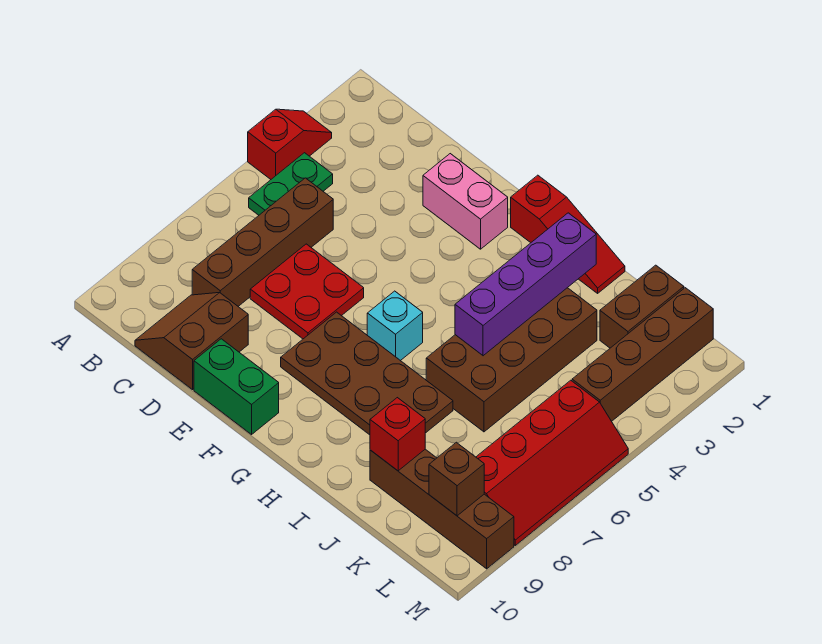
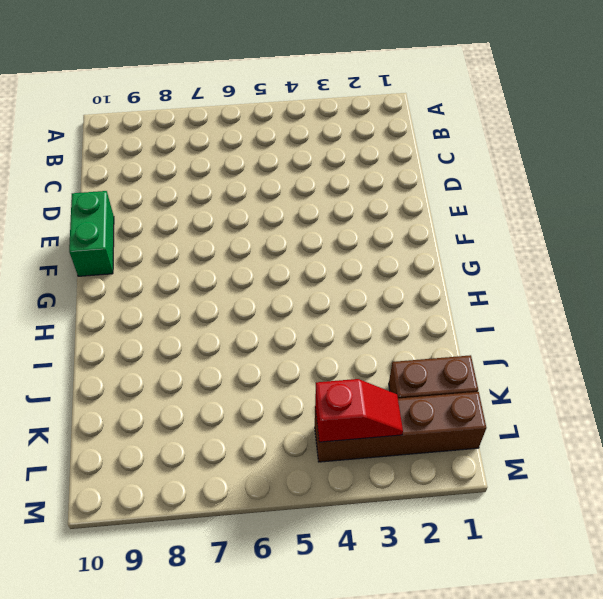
red slope L3:L4 level 2 top 4 -> red slope A3:A4 level 1 top 4
none -> green plate B4:B5 level 1
none -> brown brick C5:C8 level 1
none -> brown slope C9:D10 level 1 top D

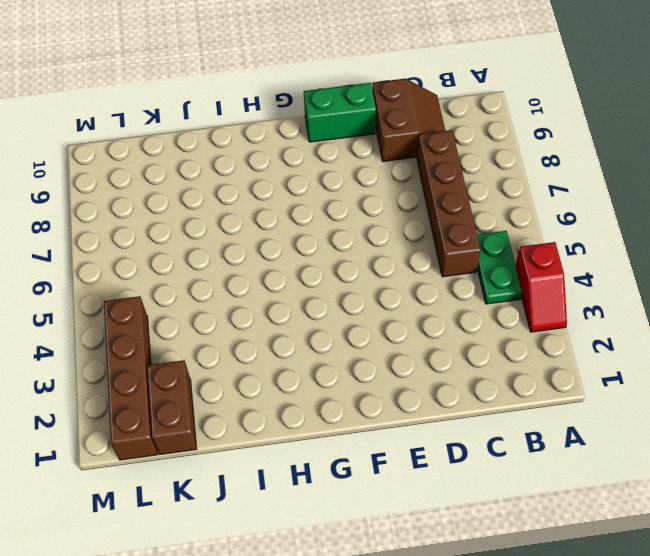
none -> red plate D6:E7 level 1
none -> pink brick E2:F2 level 1
none -> brown plate F7:I8 level 1

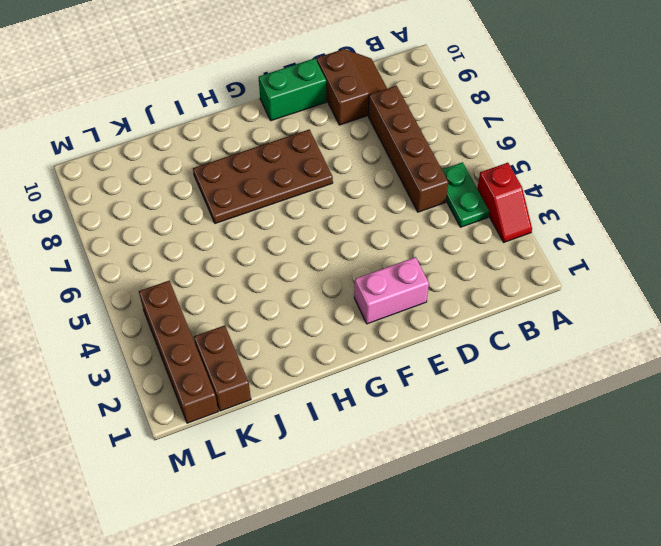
none -> red plate D6:E7 level 1
none -> red slope G1:I1 level 1 top G
none -> cyan brick G6 level 1

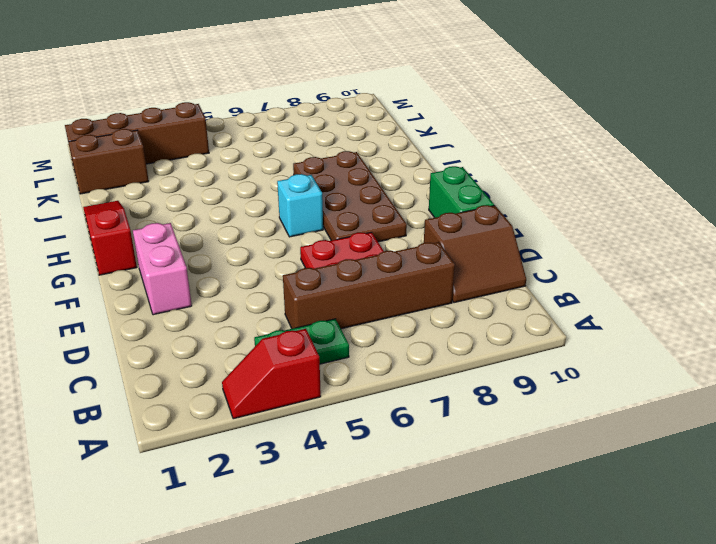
none -> brown brick I3:J6 level 1
none -> brown brick J9:M9 level 1
none -> red slope L5:M8 level 1 top L

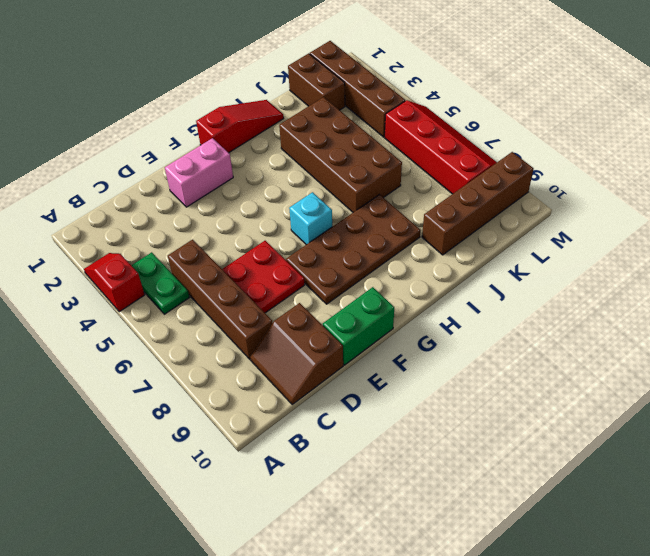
none -> purple brick I2:I5 level 2
none -> red brick J9 level 2
none -> brown brick L9 level 2

